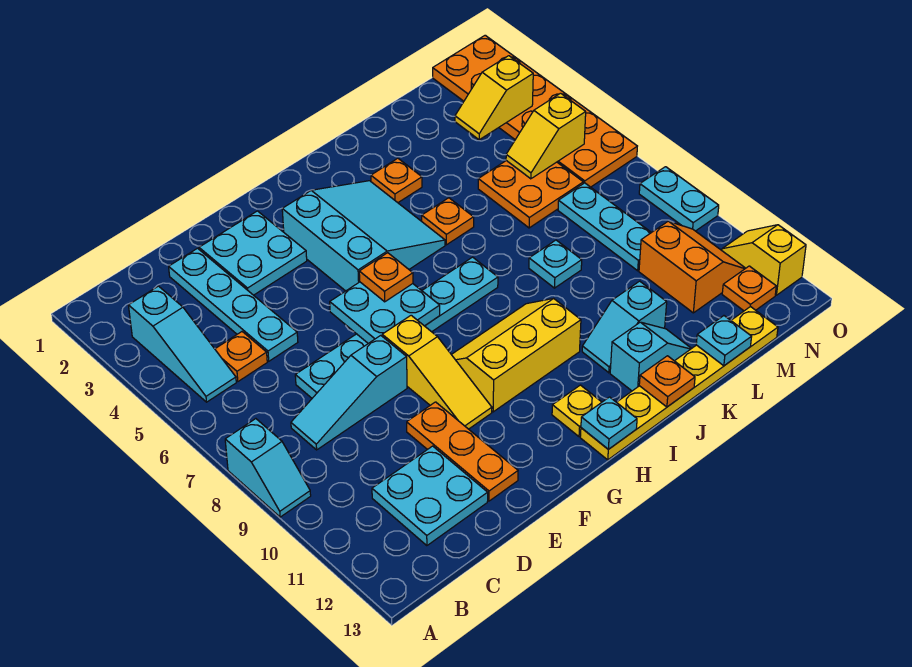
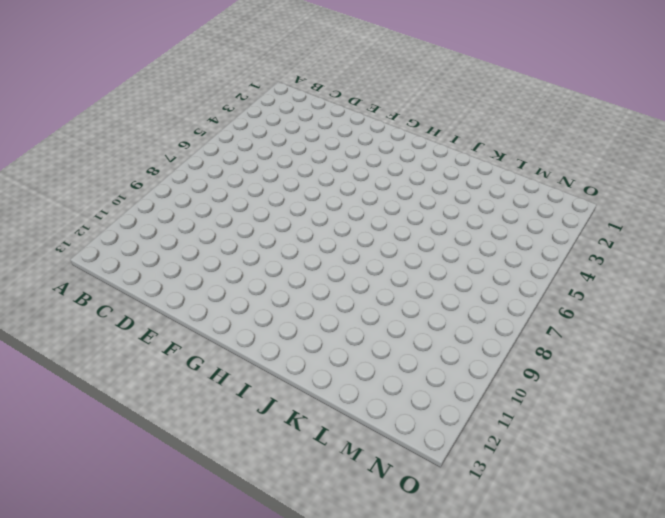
none -> cyan slope A8:A9 level 1 top 8
none -> cyan slope B3:B5 level 1 top 3
none -> orange plate C5 level 1
none -> cyan slope C8:E8 level 1 top E

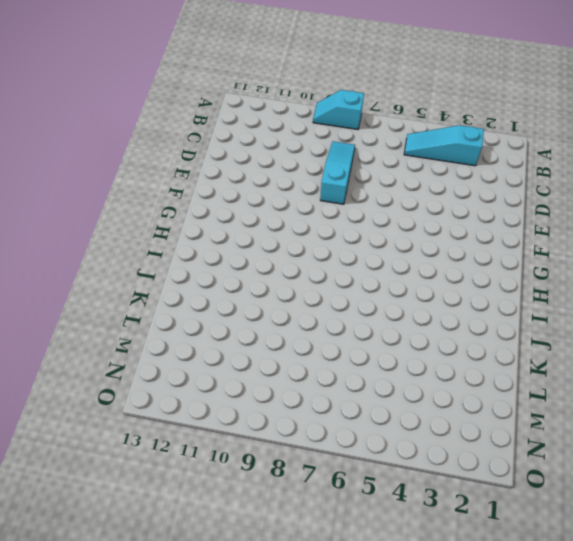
none -> orange plate C5 level 1
none -> cyan plate C11:D12 level 1
none -> cyan plate D2:D5 level 1
none -> cyan plate D7:I7 level 1

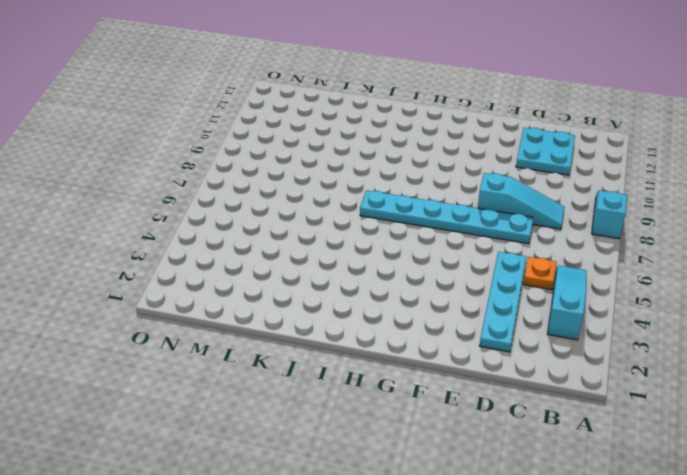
none -> cyan plate E2:F3 level 1
none -> orange plate E10:E12 level 1
none -> yellow slope F8:F10 level 1 top 8
none -> cyan slope G3:I5 level 1 top G

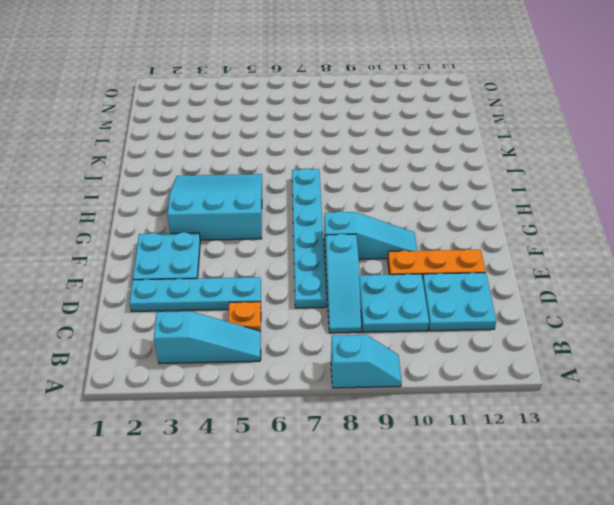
cyan plate C9:D10 level 1 -> cyan plate F6:G7 level 2
cyan slope F8:F10 level 1 top 8 -> yellow slope F8:F10 level 1 top 8
none -> yellow slope G9:I10 level 1 top 10
none -> yellow plate H12 level 1
none -> yellow plate H13:M13 level 1
none -> orange plate J3 level 1

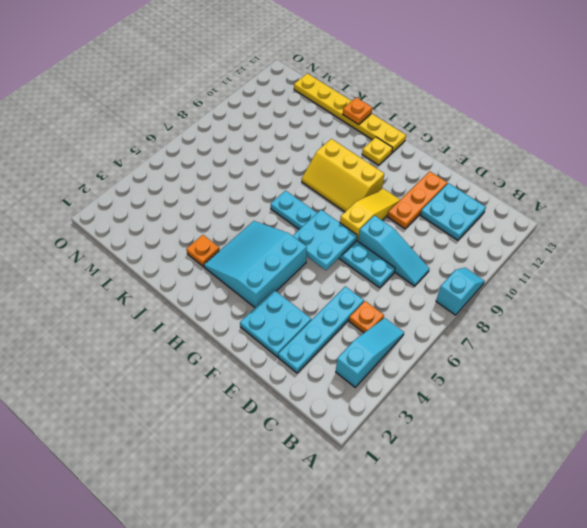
none -> orange plate J5 level 1
none -> cyan slope J11:K11 level 1 top K
none -> cyan slope J12:K12 level 1 top J
none -> cyan plate K8 level 1

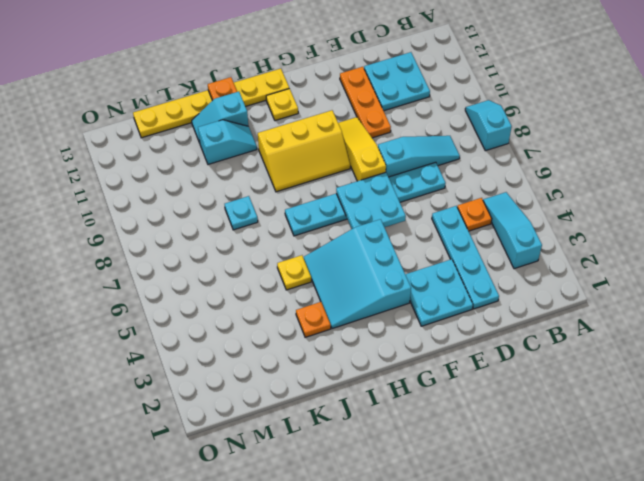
yellow plate J5 level 1 -> orange plate J5 level 1
none -> orange plate L5:M6 level 1
none -> cyan plate M7:M9 level 1
none -> orange slope M10:N11 level 1 top M
none -> orange plate N1:O6 level 1

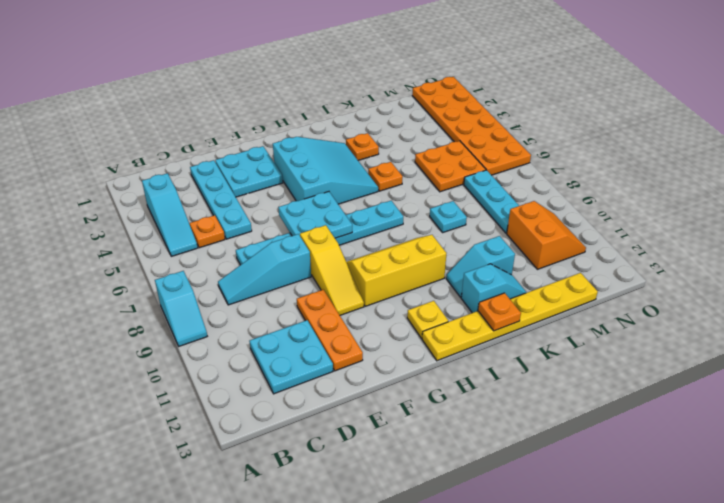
none -> orange plate N12 level 1
none -> cyan plate O8:O9 level 1
none -> yellow slope O11:O12 level 1 top 12
none -> cyan plate H13 level 2

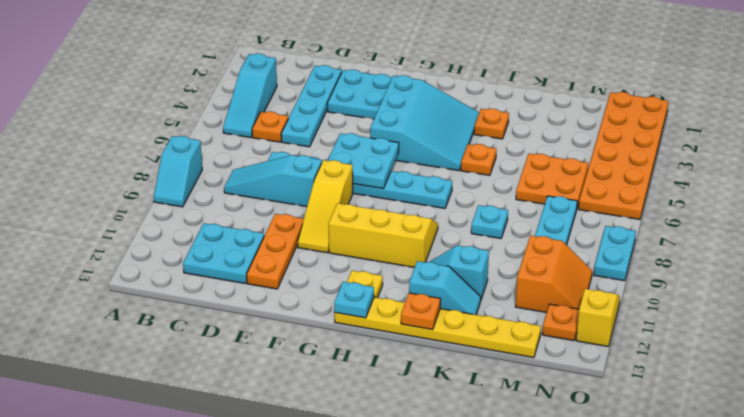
none -> cyan plate L13 level 2
none -> yellow slope M3:N3 level 2 top N
none -> yellow slope M5:N5 level 2 top N
none -> orange plate G6 level 3

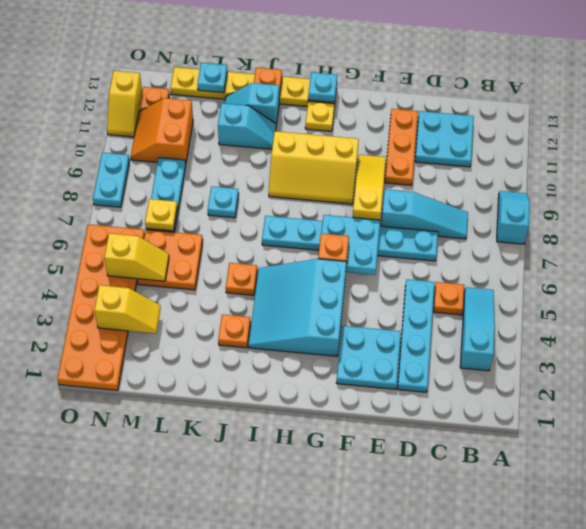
yellow plate M7 level 2 -> none

